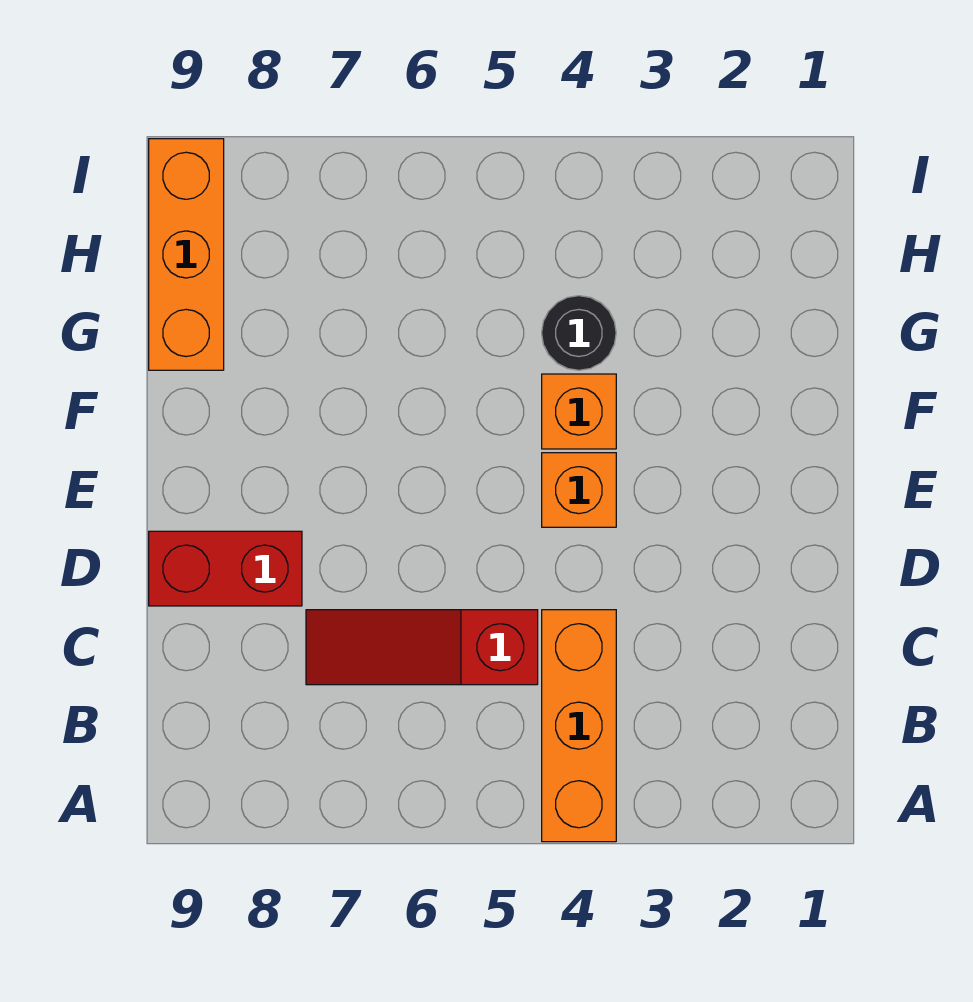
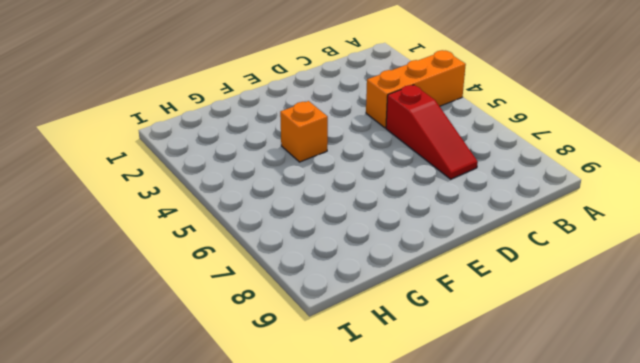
none -> red brick D8:D9 level 1
none -> orange brick E4 level 1

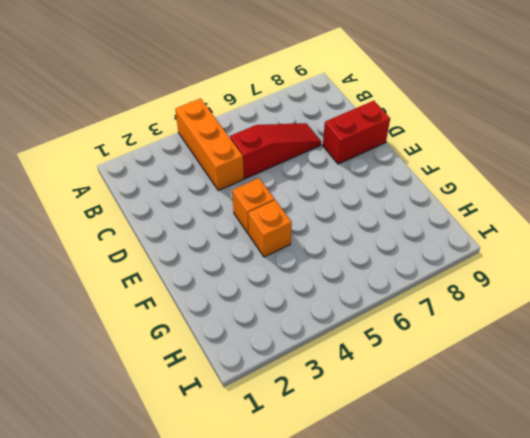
none -> black round brick G4 level 1
none -> orange brick G9:I9 level 1

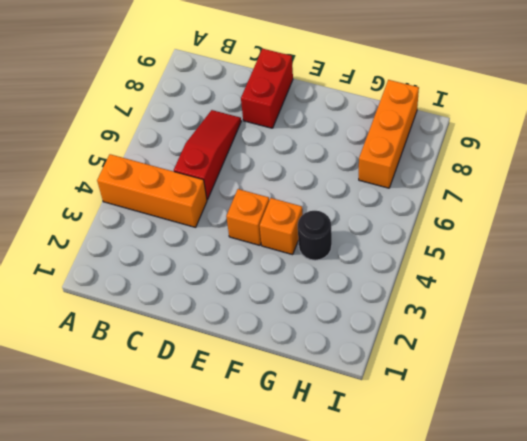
orange brick H7:H9 level 1 -> orange brick G9:I9 level 1

